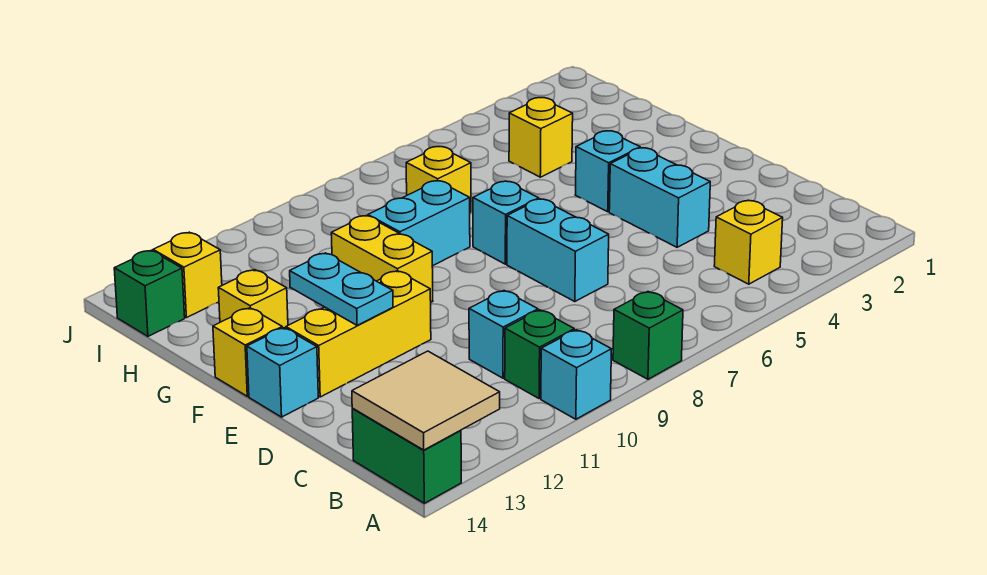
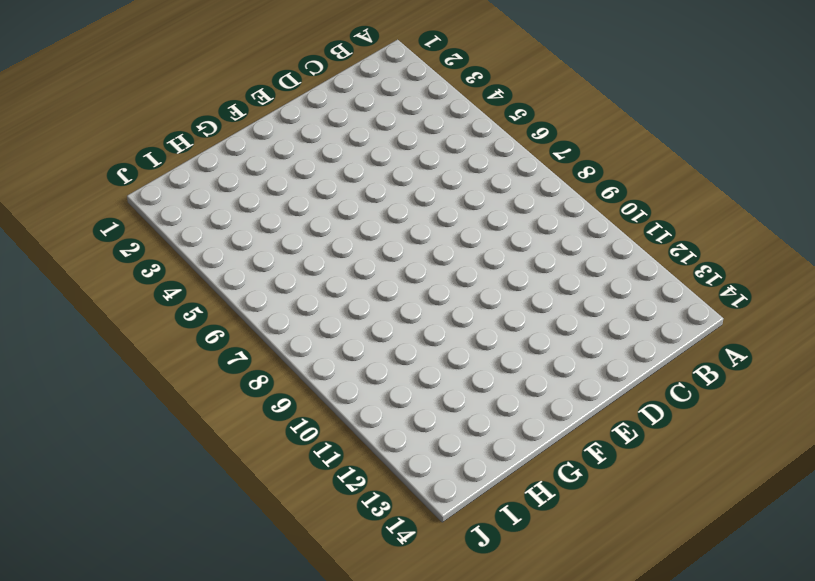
none -> green brick A8 level 1
none -> cyan brick A10 level 1
none -> green brick A14:B14 level 1

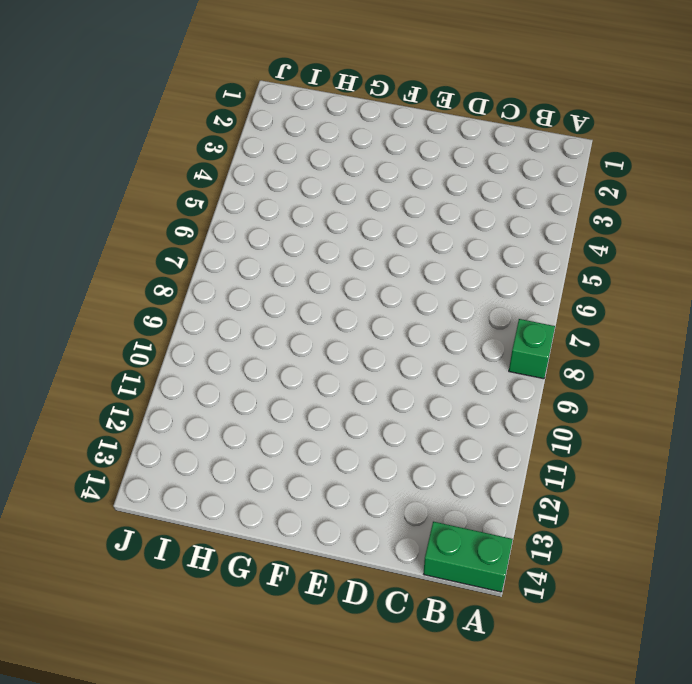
none -> cyan brick A10 level 1
none -> yellow brick B4 level 1
none -> green brick B10 level 1

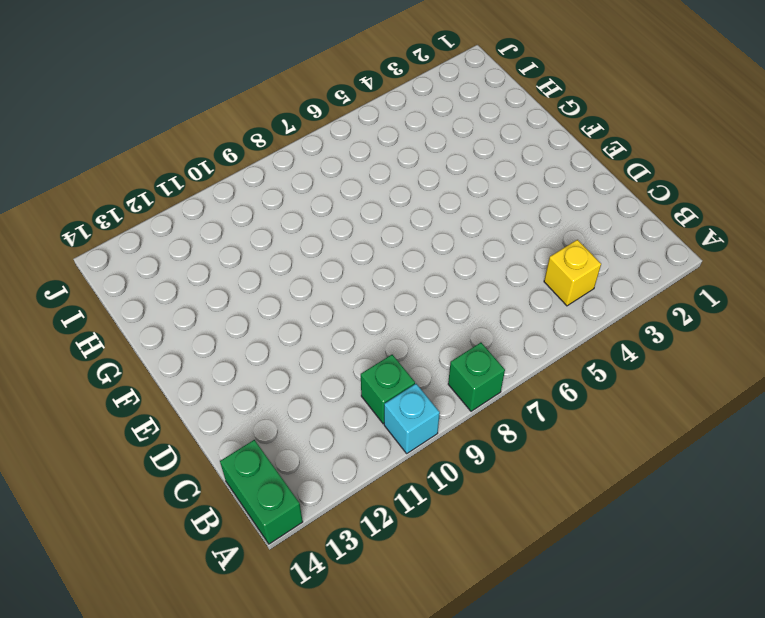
none -> cyan brick C10 level 1
none -> cyan brick D4:E4 level 1
none -> cyan brick D7:E7 level 1

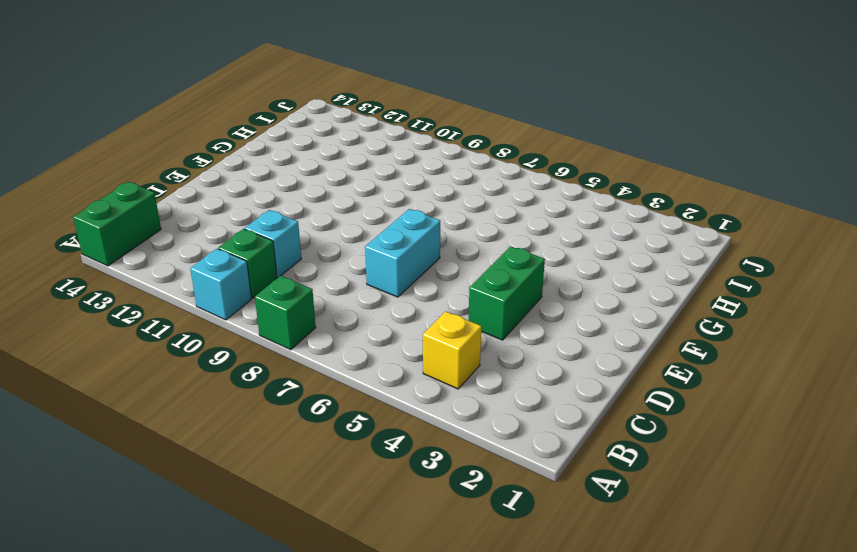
green brick D4:E4 level 1 -> cyan brick D4:E4 level 1
none -> yellow brick E11:E13 level 1
none -> cyan brick E14 level 1
none -> cyan brick F4 level 1

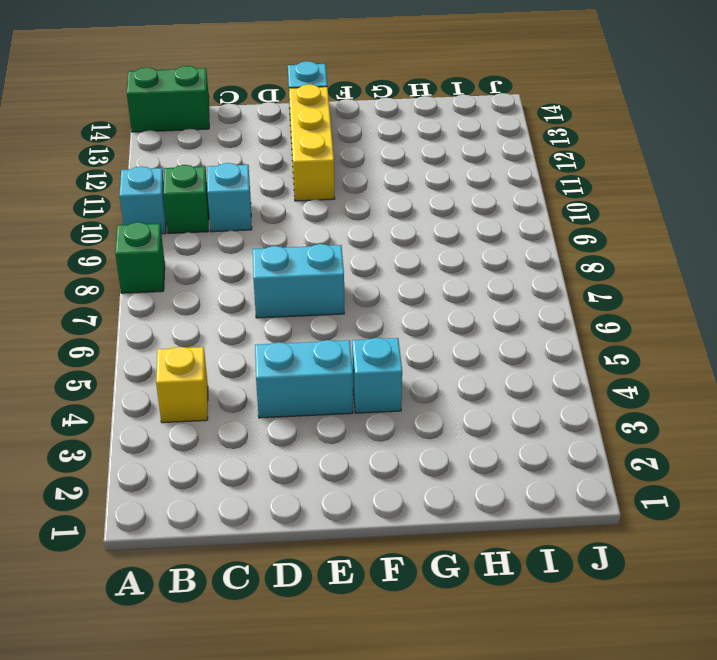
none -> cyan brick F7 level 1
none -> yellow brick F10:G10 level 1
none -> yellow brick F14 level 1

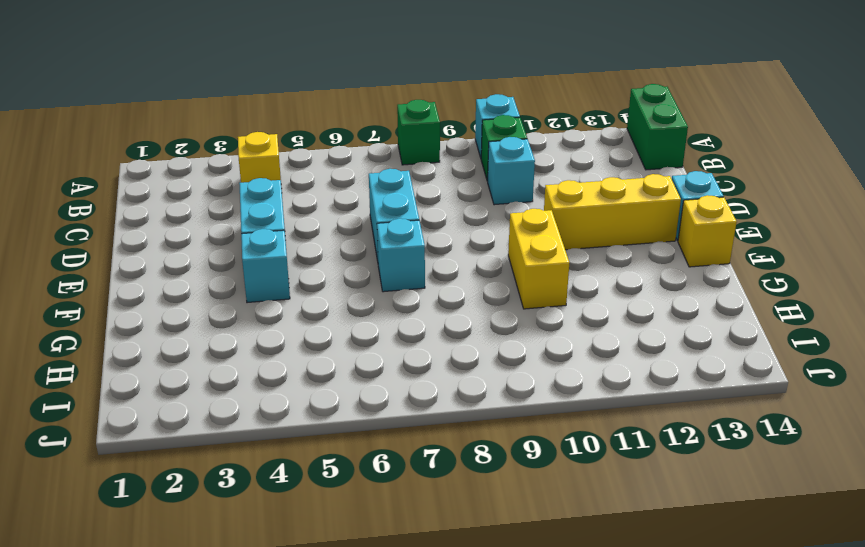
none -> cyan brick G8:G9 level 1
none -> yellow brick G13 level 1
none -> yellow brick H4 level 1

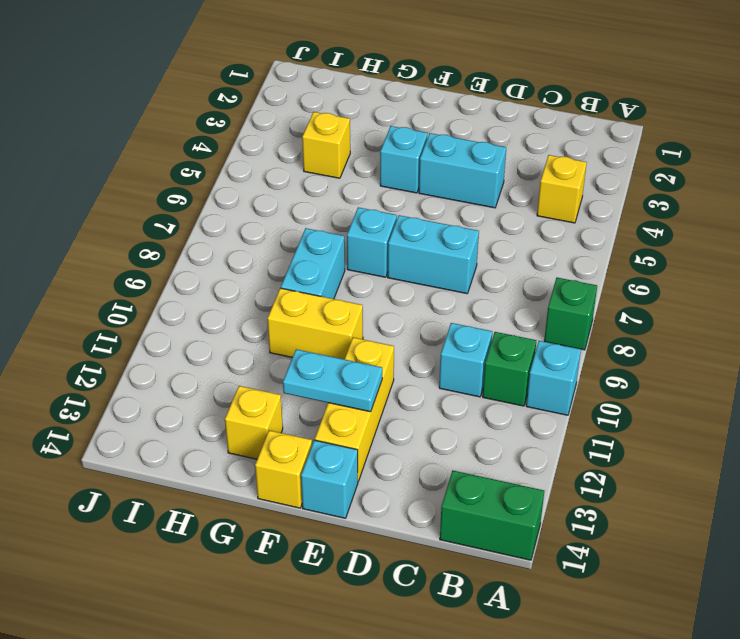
none -> yellow brick H7 level 1
none -> yellow brick I13 level 1
none -> green brick I14 level 1

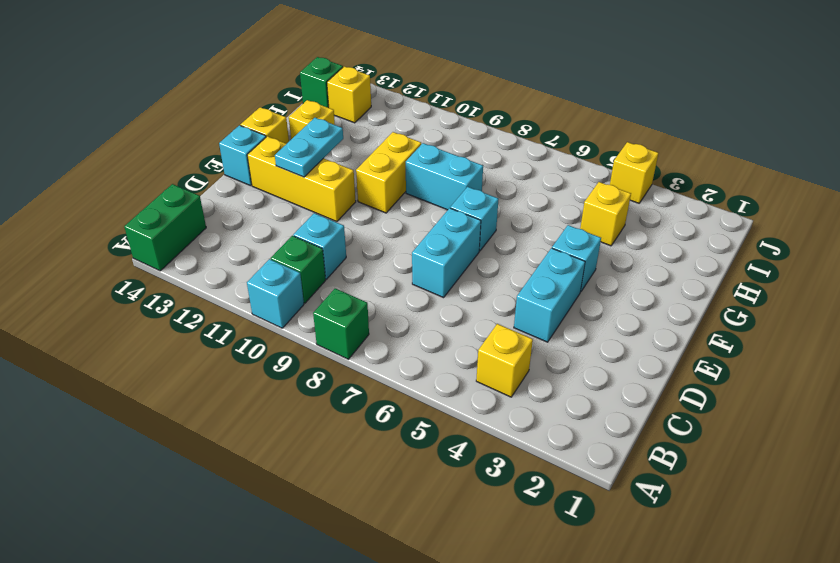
yellow brick J4 level 1 -> yellow brick H7 level 1
none -> tan tile A13:B14 level 2

